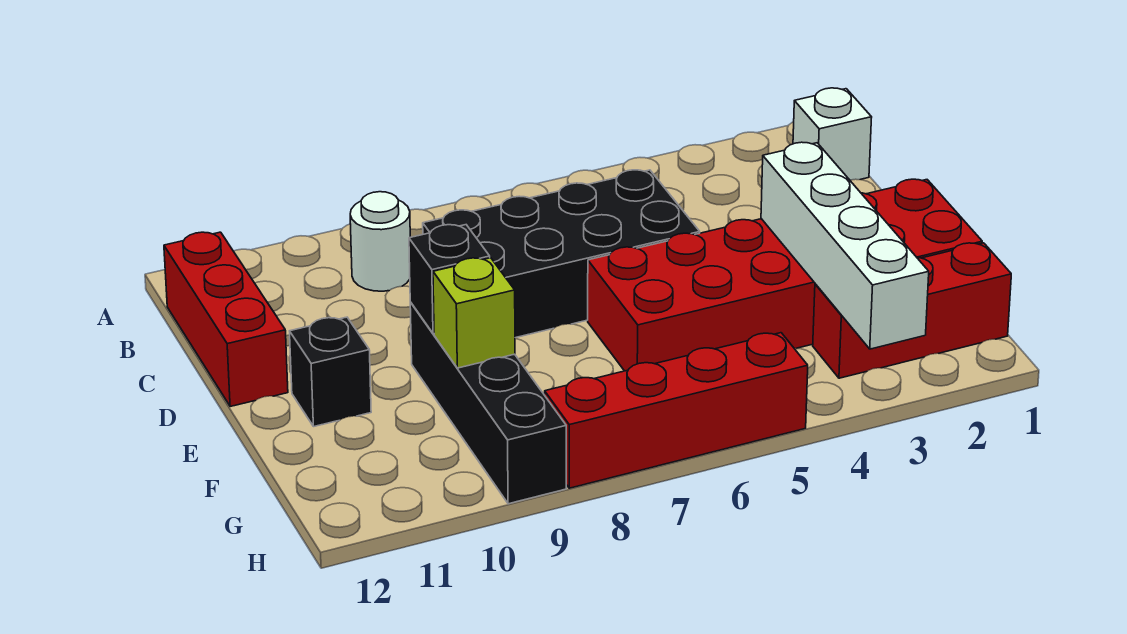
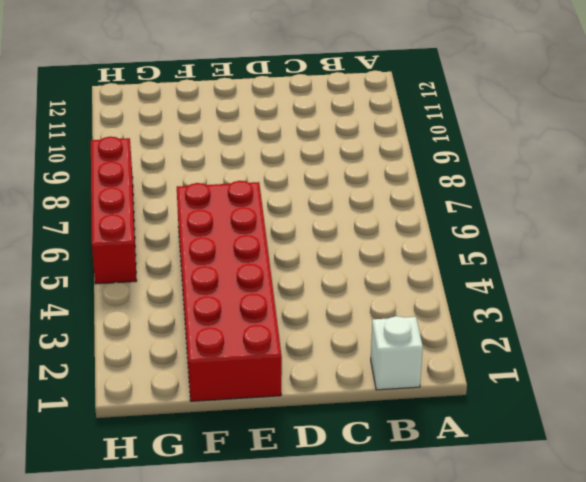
none -> white round brick B9 level 1
none -> red brick B12:D12 level 1
none -> black brick C5:D8 level 1

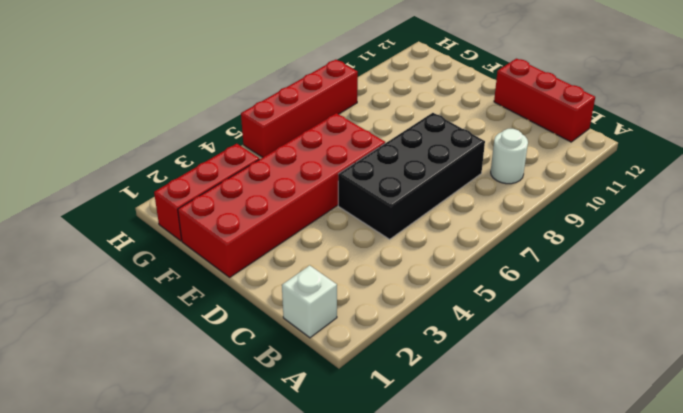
none -> black brick E9:H9 level 1
none -> black brick E11 level 1
none -> white brick E3:H3 level 2

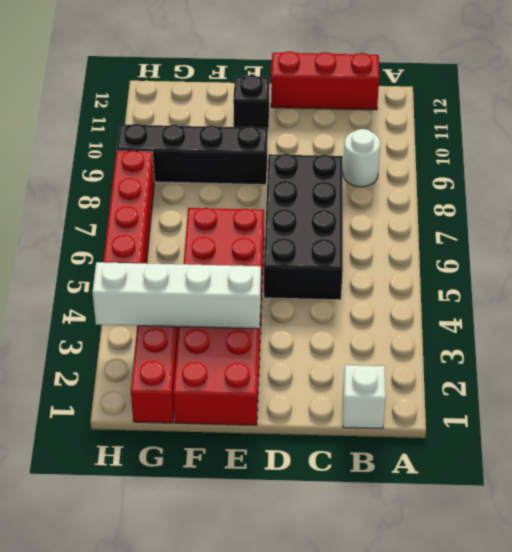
none -> black brick E9 level 2
none -> lime brick F9 level 2

